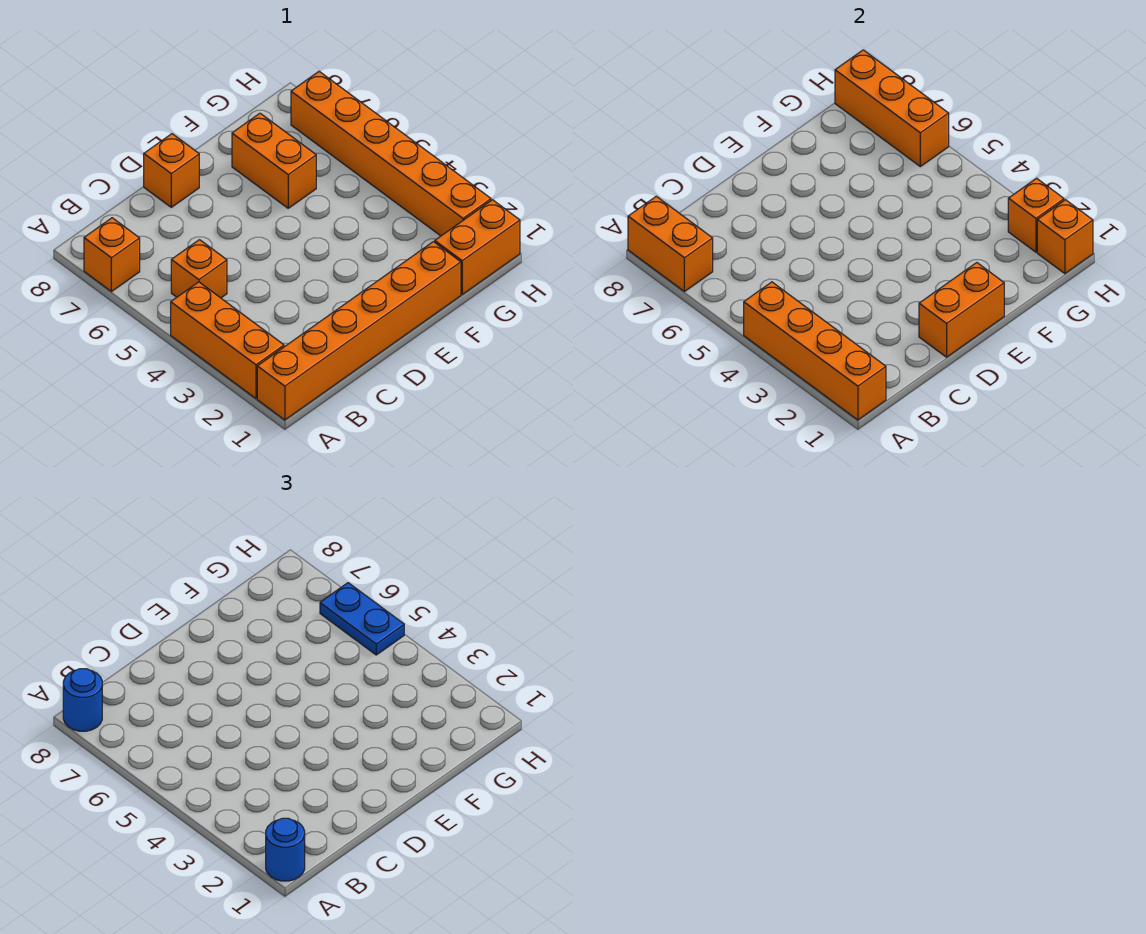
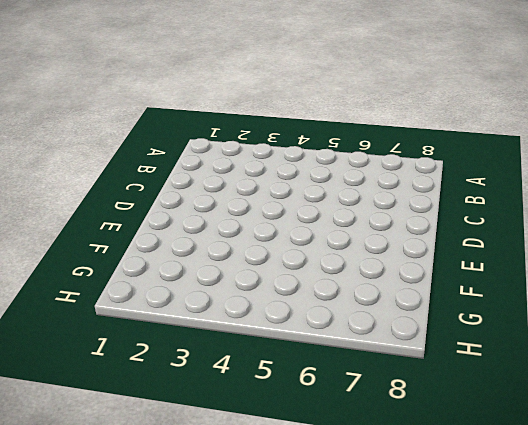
none -> orange brick A1:F1 level 1
none -> orange brick A2:A4 level 1
none -> orange brick A7 level 1

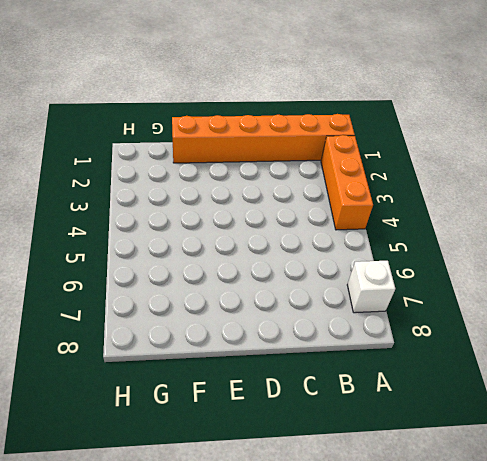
white brick A7 level 1 -> orange brick A7 level 1
none -> orange brick B5 level 1
none -> orange brick D8 level 1
none -> orange brick F6:F7 level 1

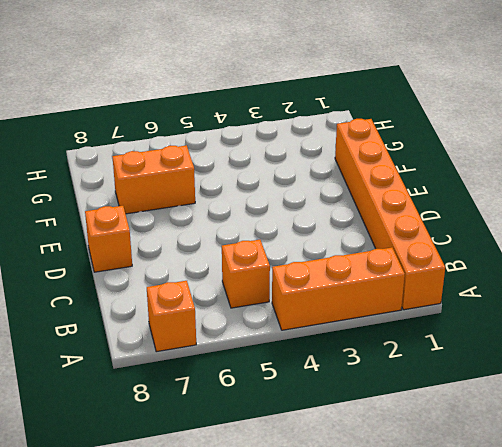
none -> orange brick G1:H1 level 1
none -> orange brick H2:H7 level 1
none -> orange brick A1:A4 level 2

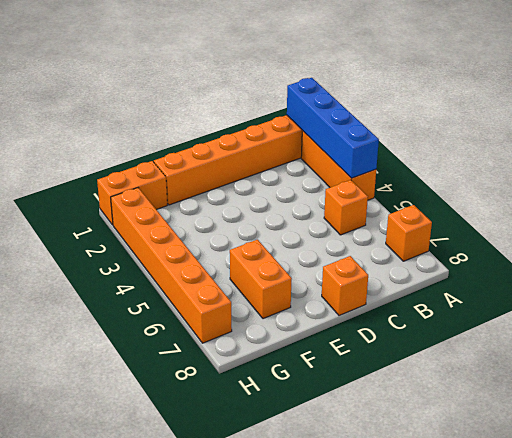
blue brick A1:A4 level 2 -> orange brick A1:A4 level 2
none -> orange brick A7:A8 level 2
none -> orange brick D1:E1 level 2
none -> orange brick H1 level 2

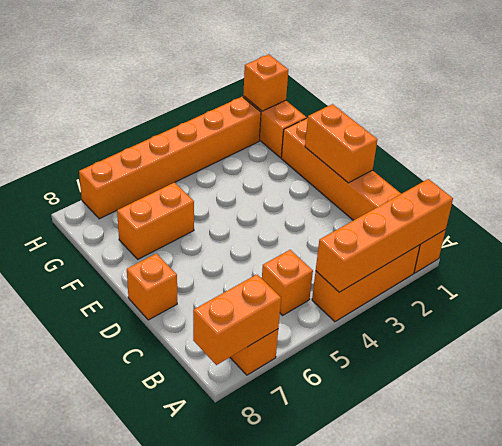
none -> orange brick H2 level 2
none -> orange brick H6:H8 level 2
none -> blue round brick A1 level 3

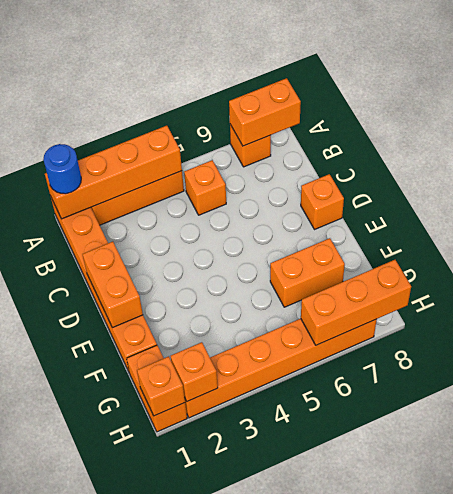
none -> blue round brick A8 level 3
none -> blue plate H5:H6 level 3

